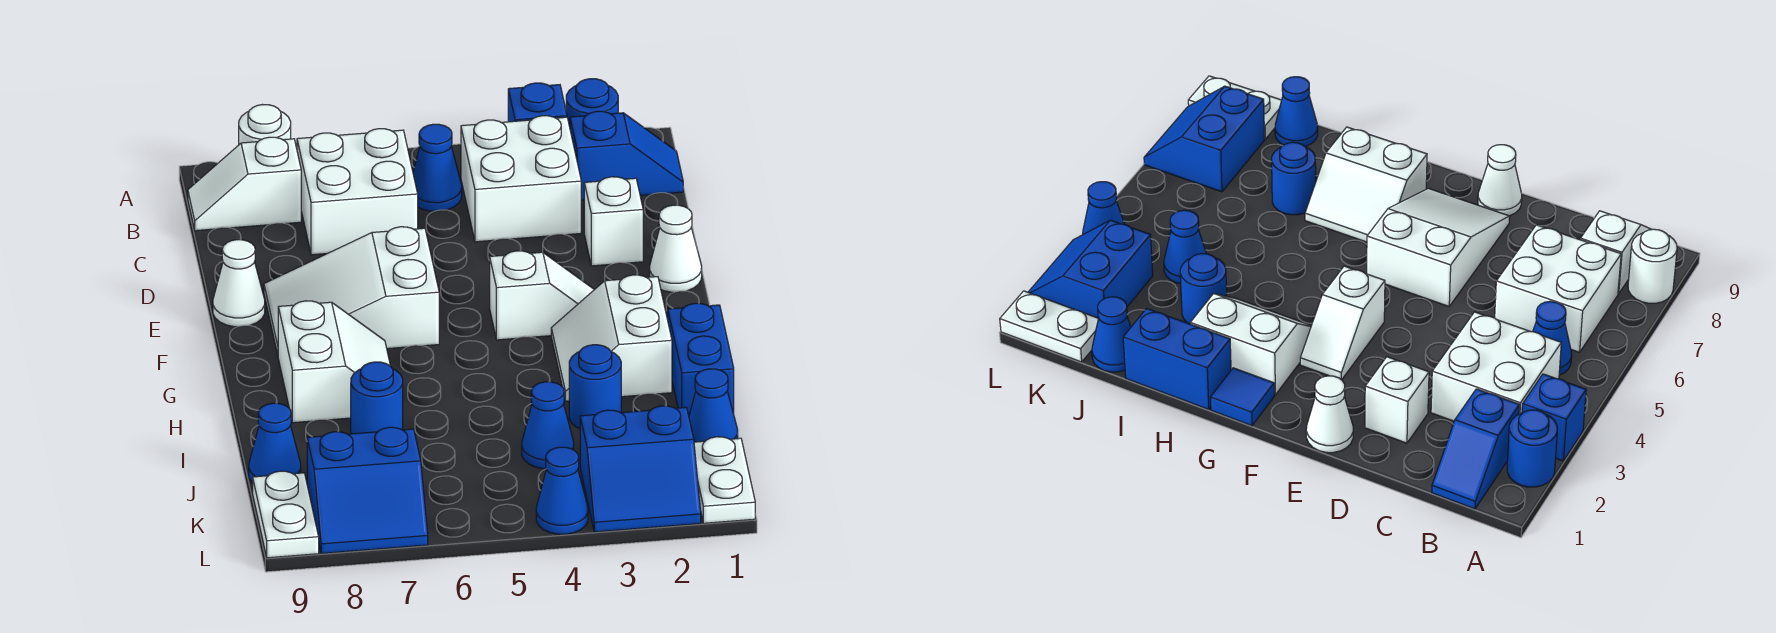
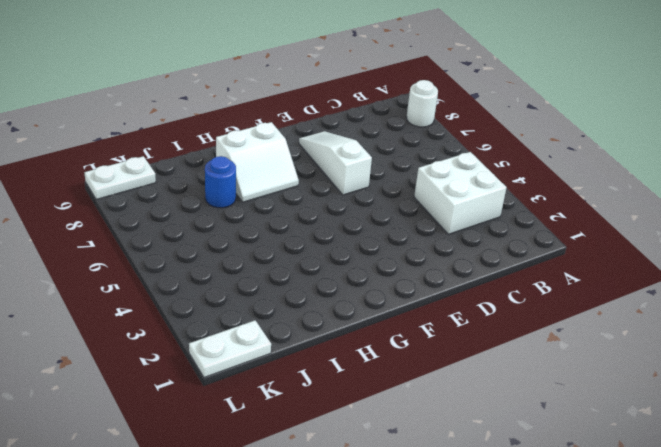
white slope E6:E8 level 1 top 6 -> white slope E6:F8 level 1 top 6
none -> blue round brick A2 level 1
none -> blue brick A3 level 1
none -> blue slope B1:B2 level 1 top 2

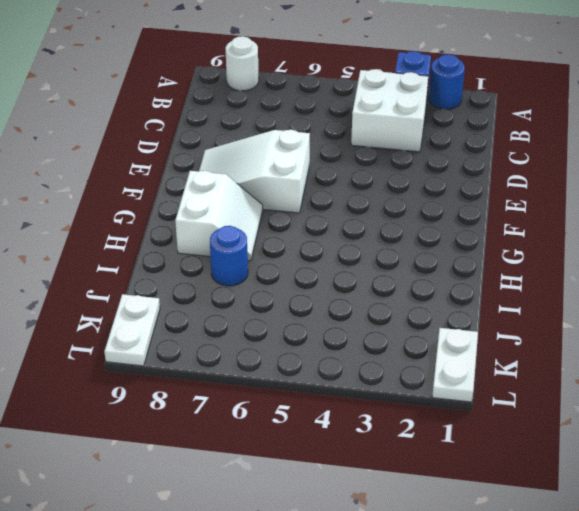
none -> blue slope B1:B2 level 1 top 2
none -> blue cone B5 level 1
none -> white brick B6:C7 level 1

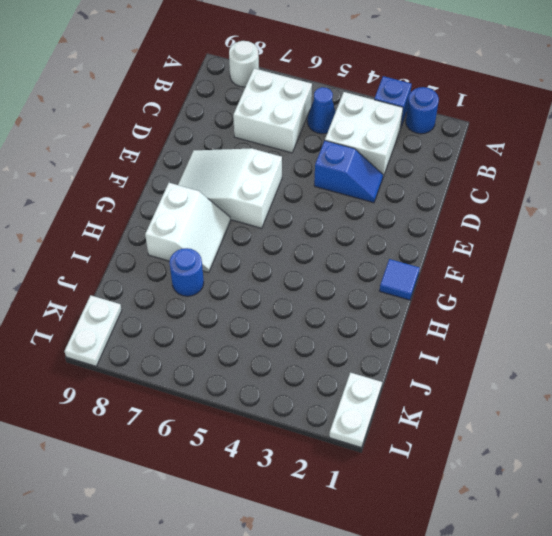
blue slope D3:D4 level 1 top 4 -> blue slope B1:B2 level 1 top 2
none -> white slope B8:B9 level 1 top 8
none -> white brick D2 level 1
none -> white cone E1 level 1

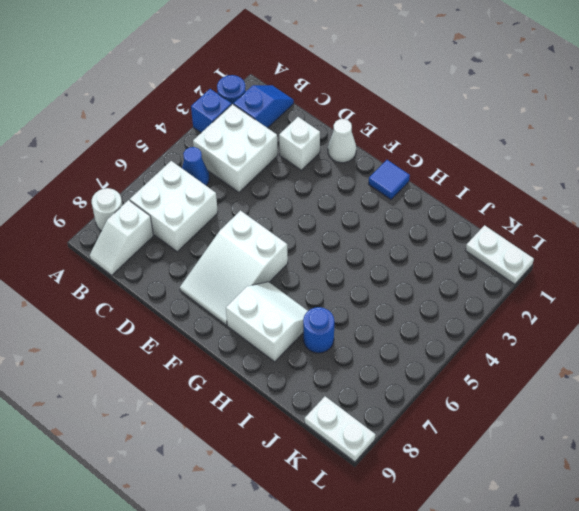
none -> white cone E9 level 1
none -> white slope F3:F4 level 1 top 4
none -> white slope G2:H3 level 1 top 2

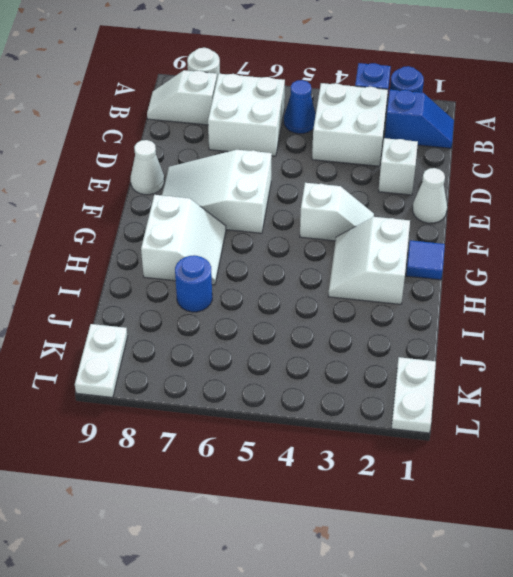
none -> blue brick H1:I1 level 1
none -> blue round brick I3 level 1
none -> blue cone J1 level 1

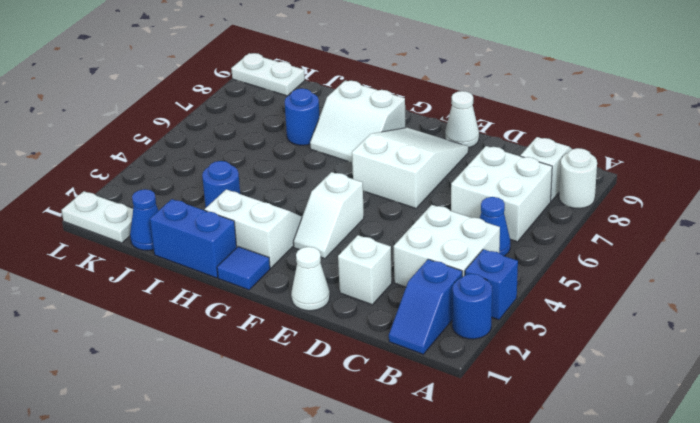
none -> blue cone J4 level 1
none -> blue cone J9 level 1
none -> blue slope K2:L3 level 1 top K

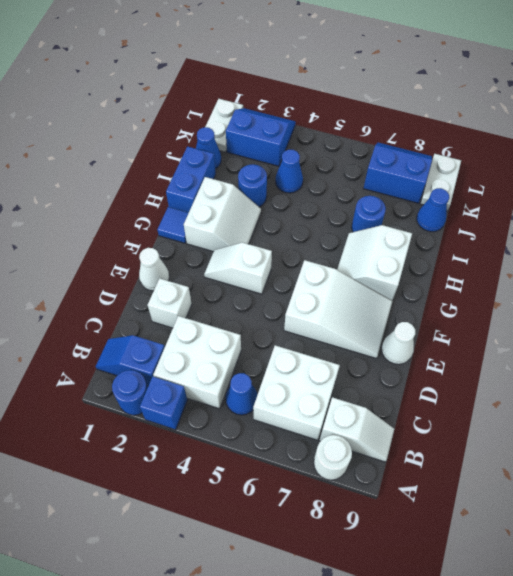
none -> blue cone L4 level 1

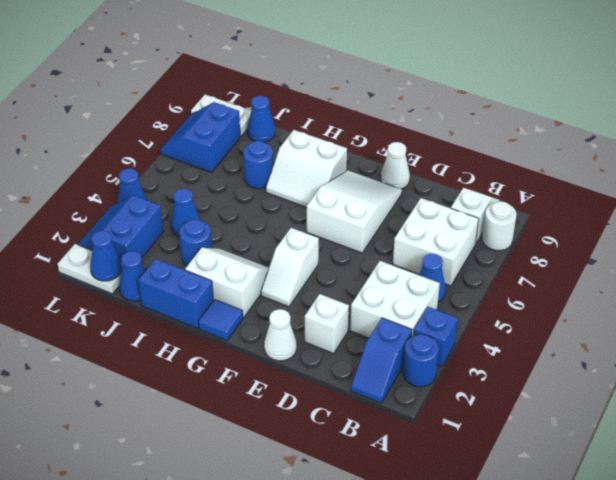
blue cone K1 level 2 -> none

